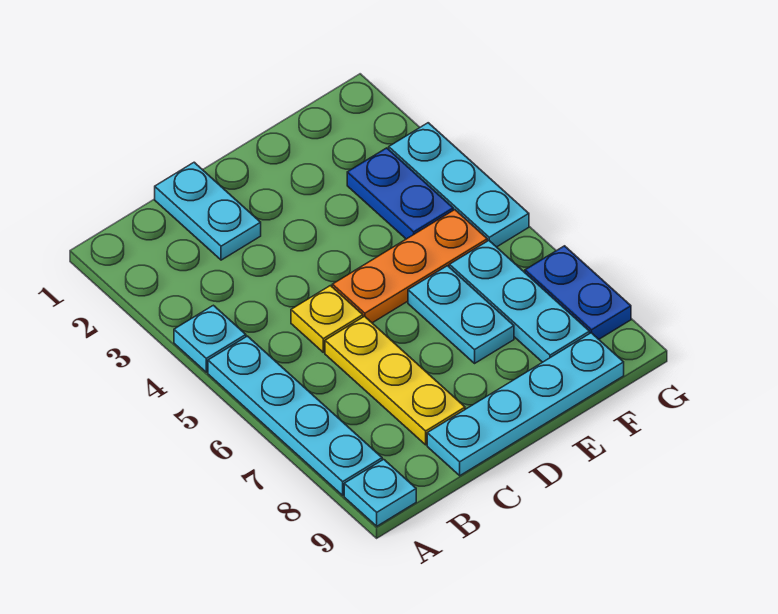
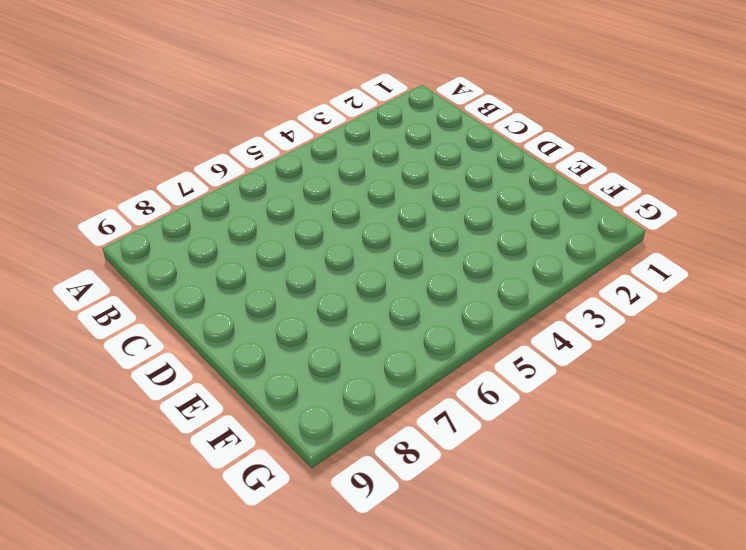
none -> cyan plate A4 level 1
none -> cyan plate A5:A8 level 1
none -> cyan plate A9 level 1

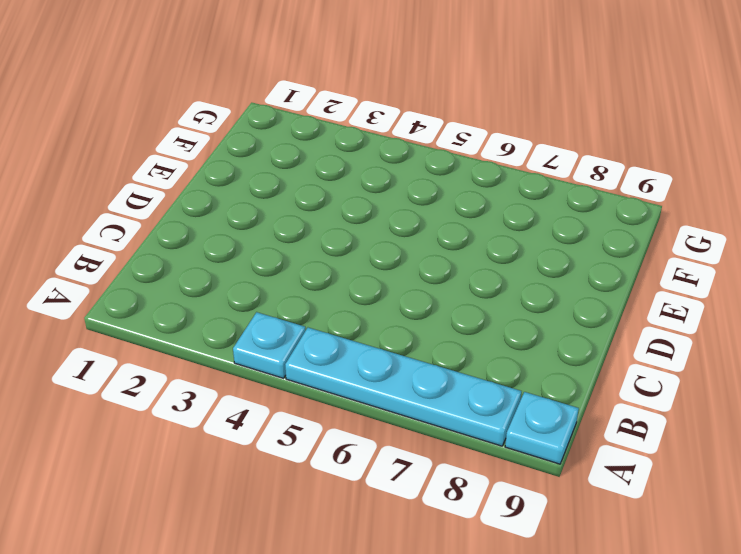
none -> cyan plate C1:C2 level 1
none -> yellow plate C5 level 1
none -> yellow plate C6:C8 level 1

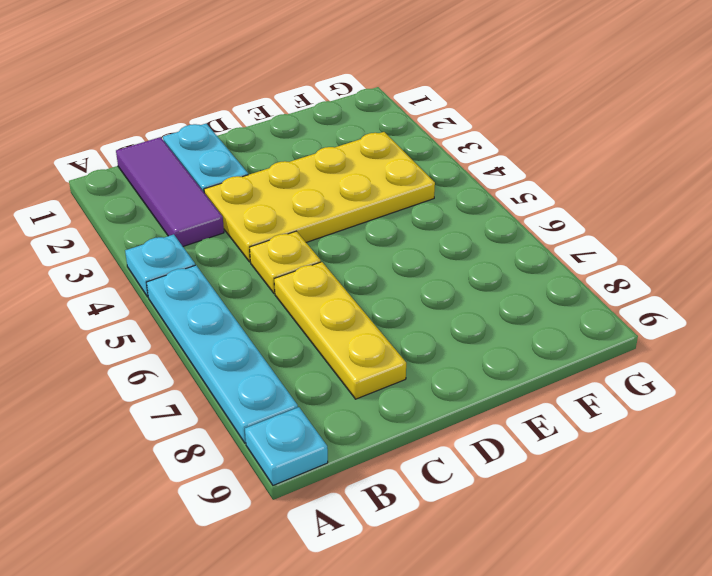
purple tile B1:B3 level 1 -> none
yellow plate C3:F4 level 1 -> blue plate F3:F4 level 1
none -> cyan plate C9:F9 level 1
none -> orange plate D5:F5 level 1
none -> cyan plate E6:E7 level 1

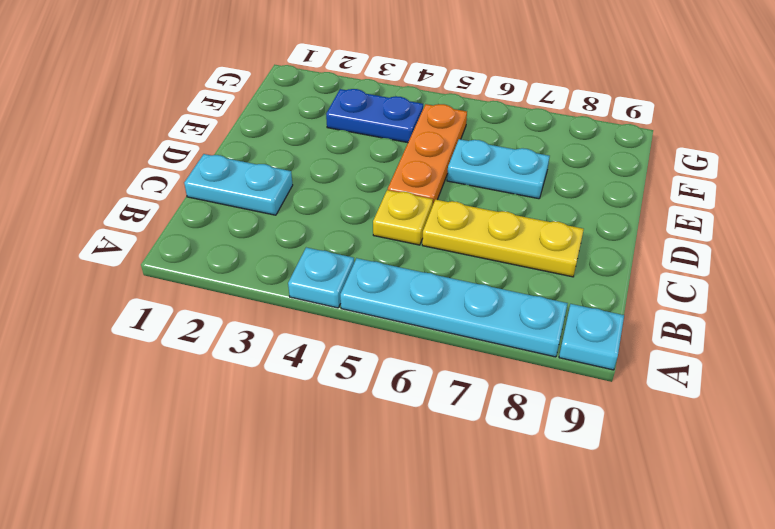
none -> cyan plate C9:F9 level 1
none -> cyan plate F6:F8 level 1
none -> cyan plate G3:G5 level 1

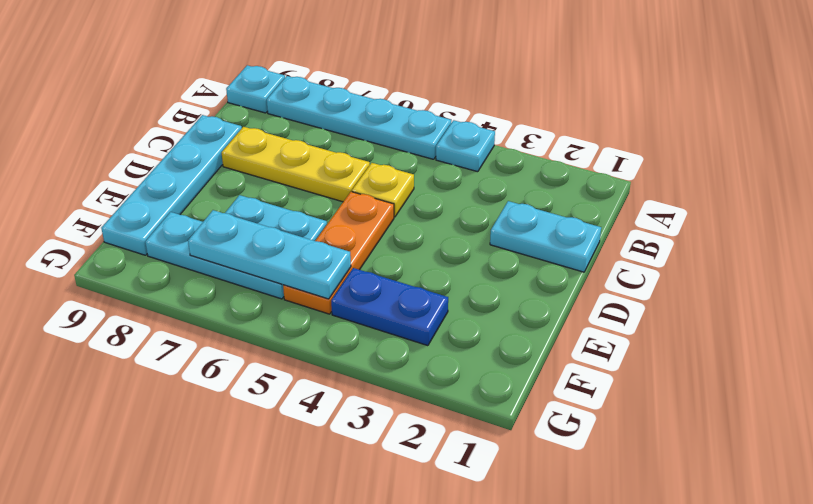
cyan plate F5:F7 level 2 -> cyan plate G3:G5 level 1
none -> blue plate G7:G8 level 1

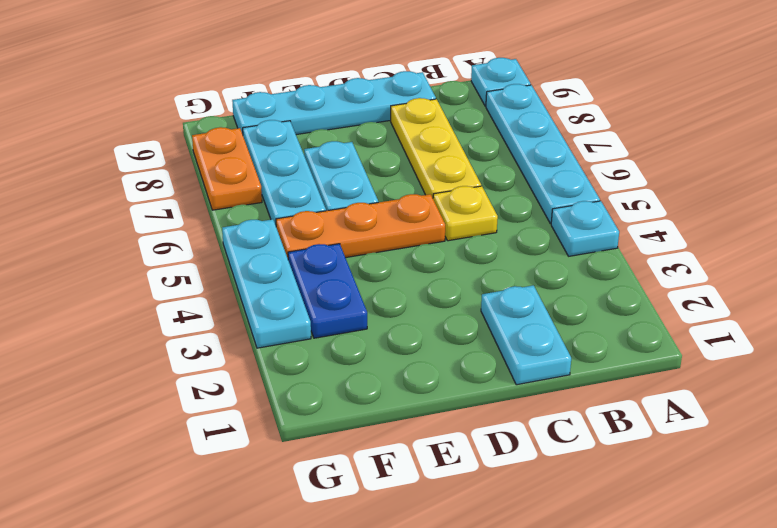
orange plate G7:G8 level 1 -> blue plate G7:G8 level 1

